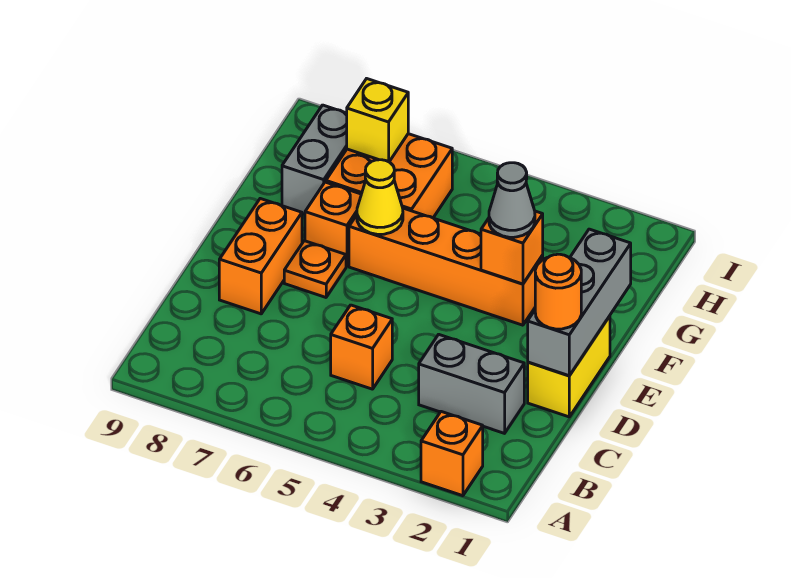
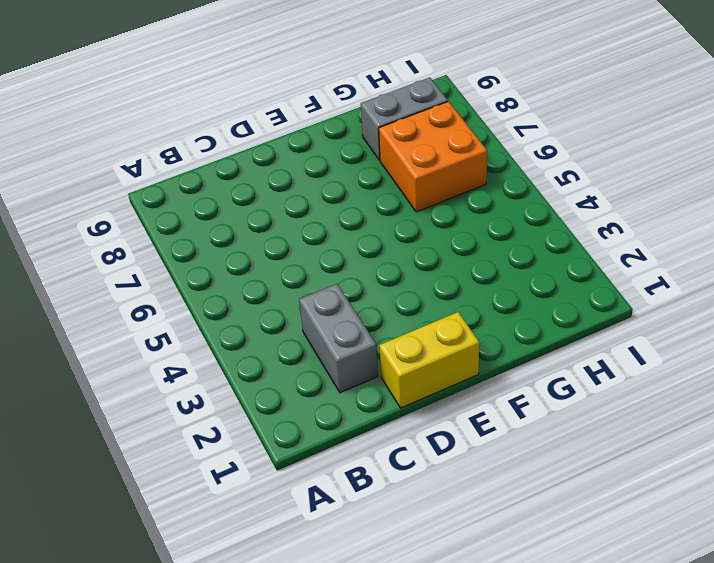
none -> orange brick A2 level 1
none -> orange brick C5 level 1
none -> orange brick D8:E8 level 1

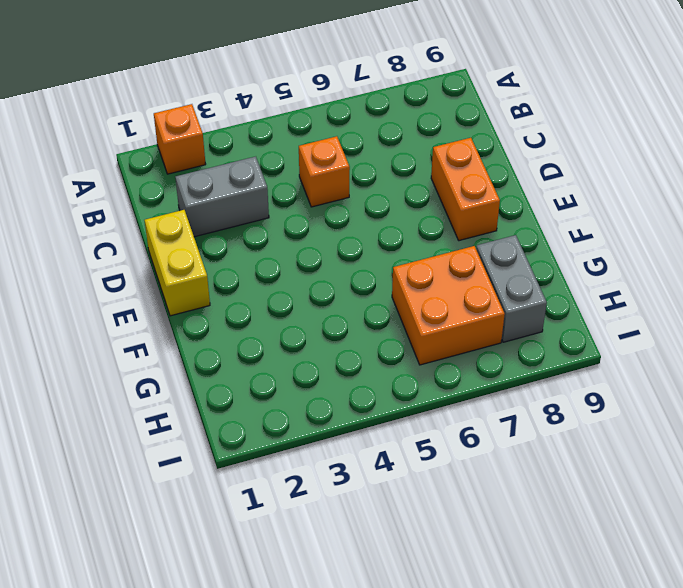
none -> orange plate E7 level 1
none -> orange brick F3:F6 level 1
none -> orange brick F7 level 1

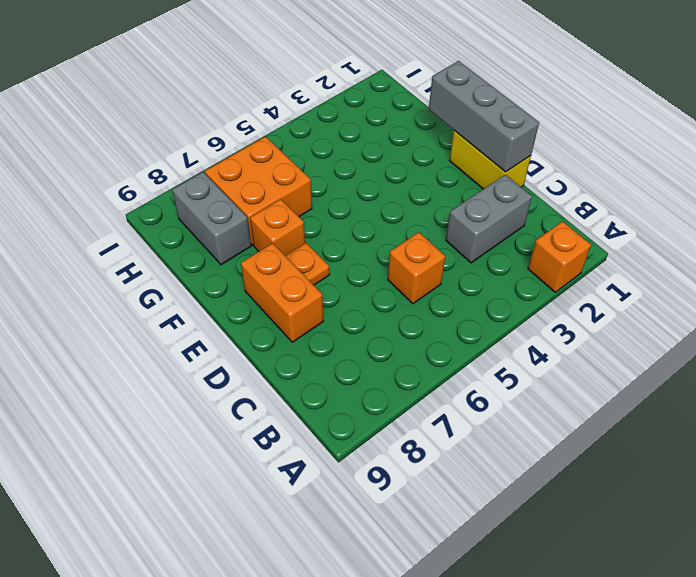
none -> orange brick F3:F6 level 1
none -> orange brick F3 level 2
none -> yellow cone F6 level 2

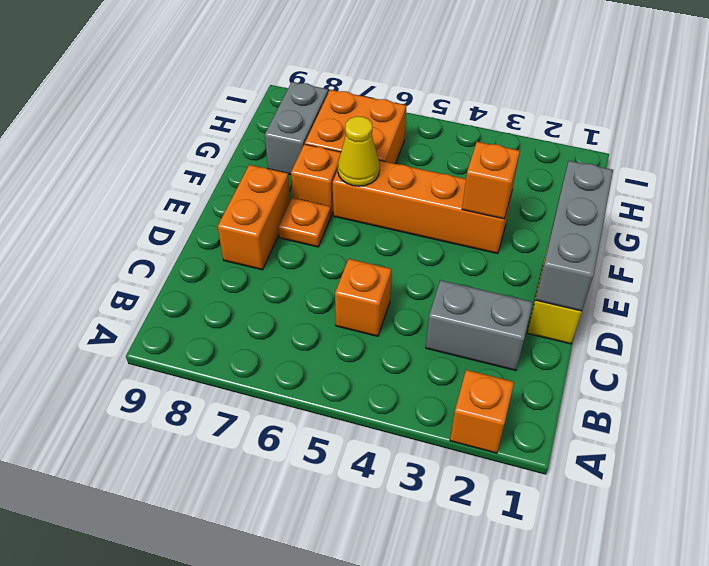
none -> yellow brick H7 level 2
none -> orange round brick D1 level 3
none -> grey cone F3 level 3

